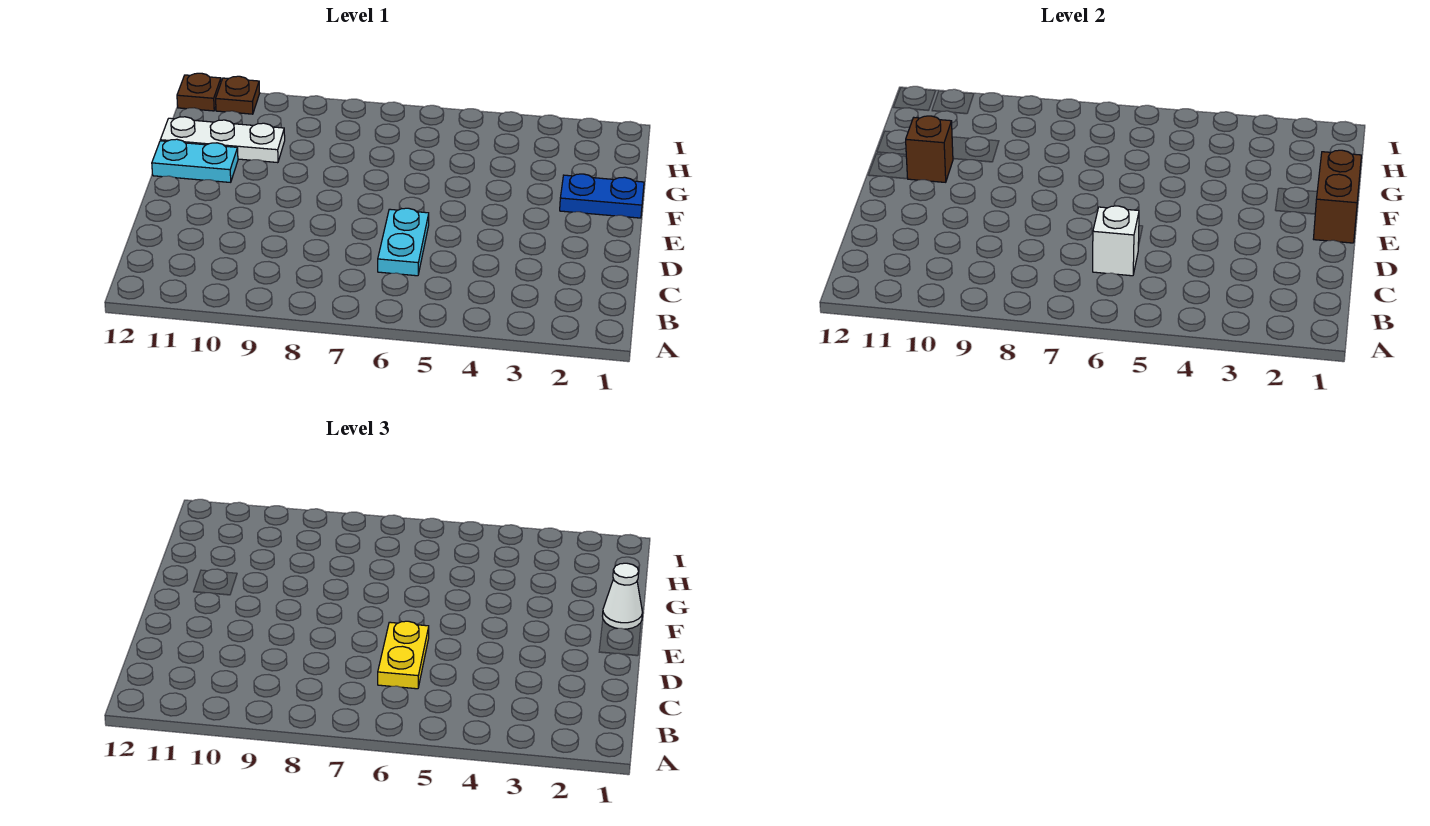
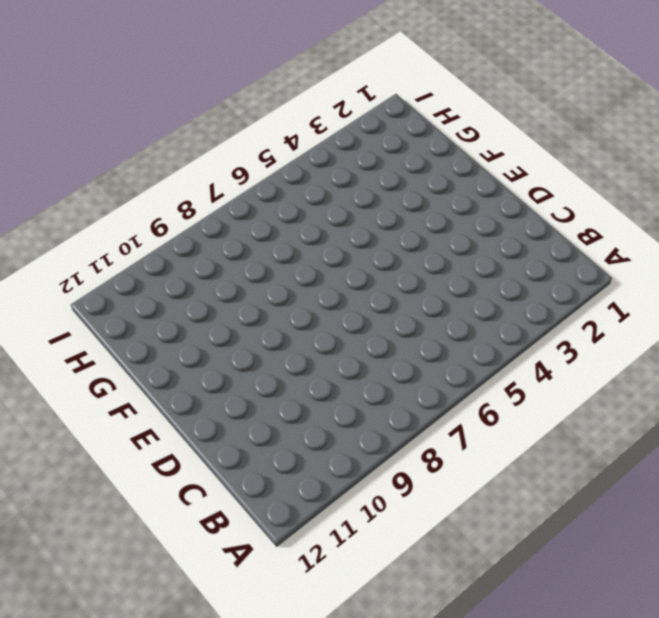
none -> cyan plate C6:D6 level 1
none -> blue plate F1:F2 level 1

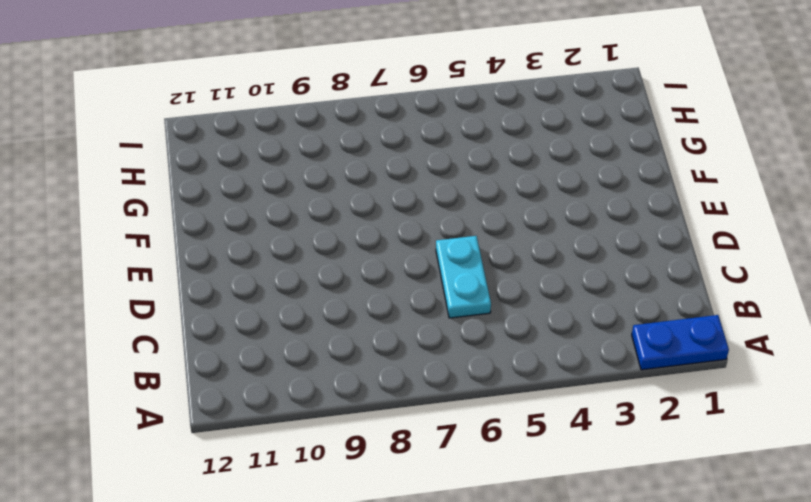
blue plate A1:A2 level 1 -> blue plate F1:F2 level 1
none -> cyan plate F11:F12 level 1
none -> white plate G10:G12 level 1

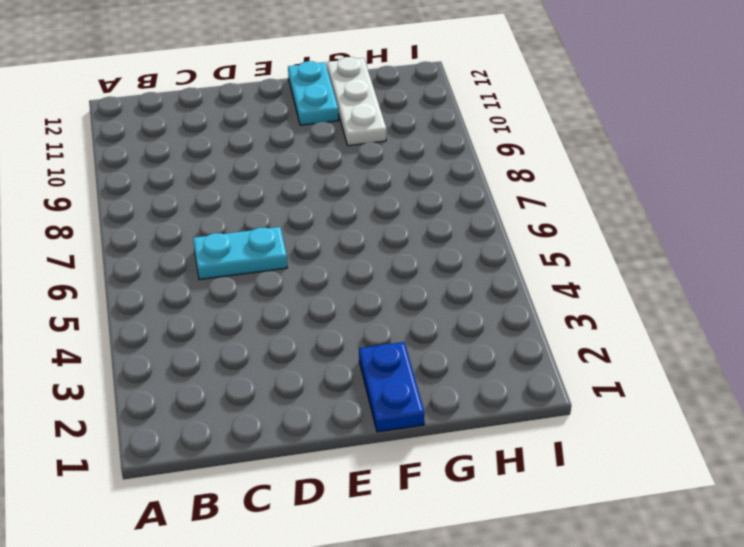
none -> brown plate I11 level 1
none -> brown plate I12 level 1

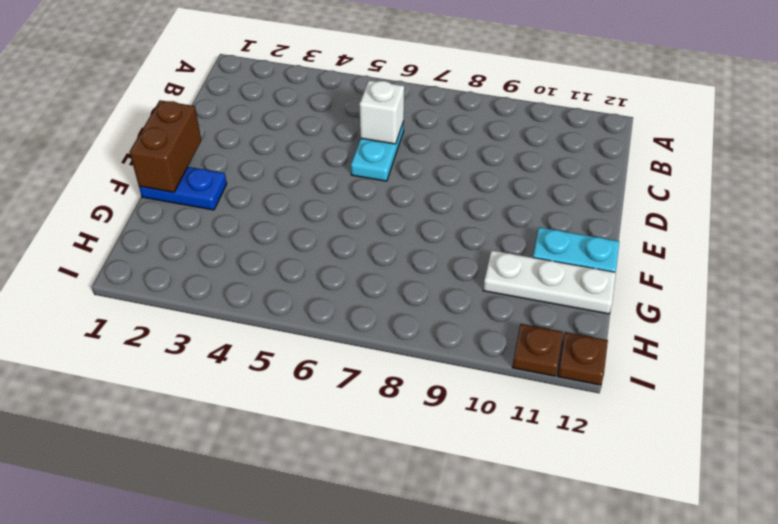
none -> brown brick F11 level 2
none -> yellow plate C6:D6 level 3

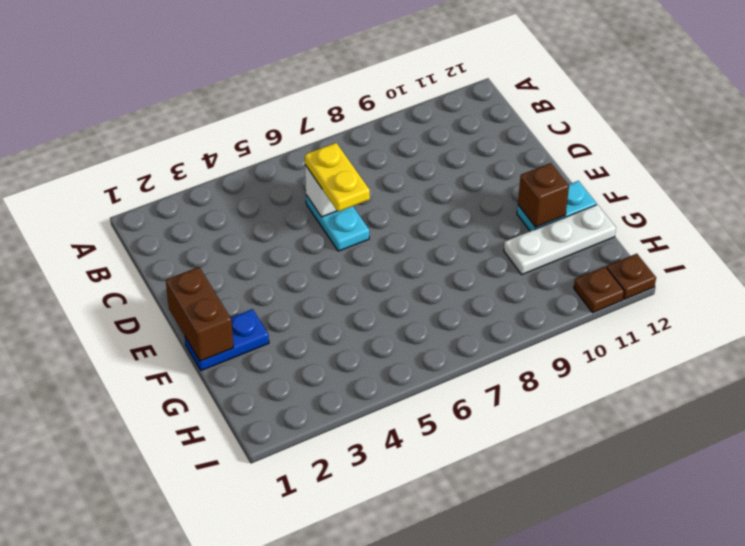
none -> white cone F1 level 3

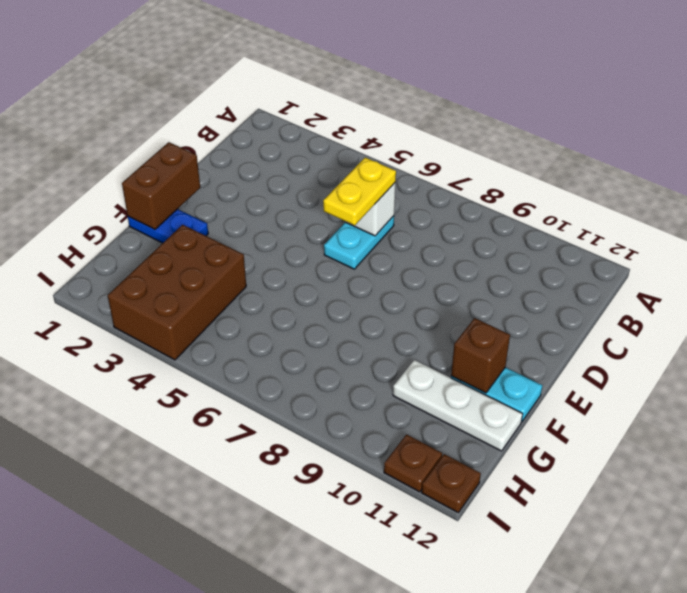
brown brick G3:I4 level 1 -> none
none -> white cone F1 level 3

